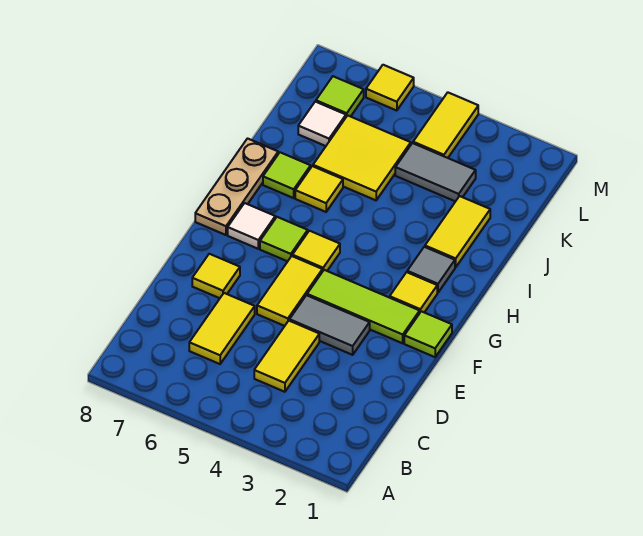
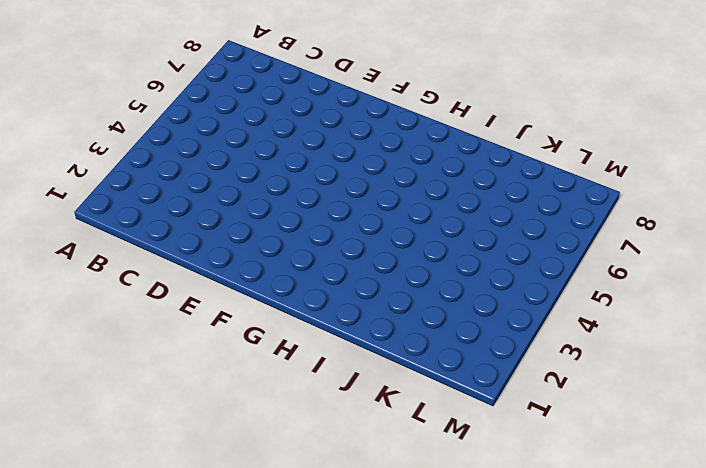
none -> yellow tile C4:D4 level 1
none -> yellow tile C6:D6 level 1
none -> grey tile E3:E4 level 1

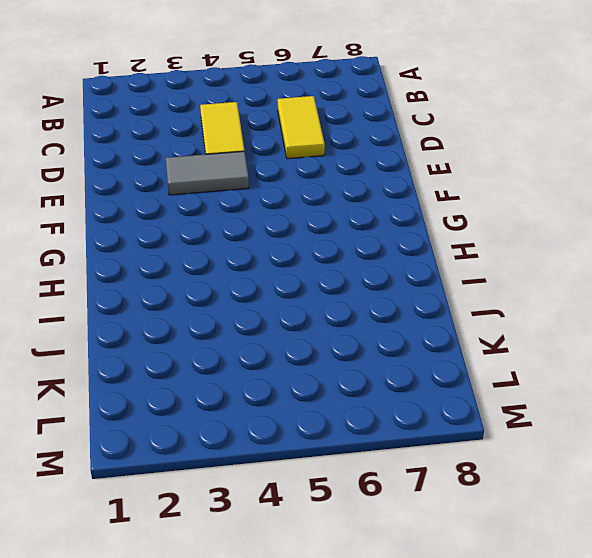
none -> yellow tile E5:F5 level 1
none -> yellow tile E7 level 1
none -> lime tile F1 level 1

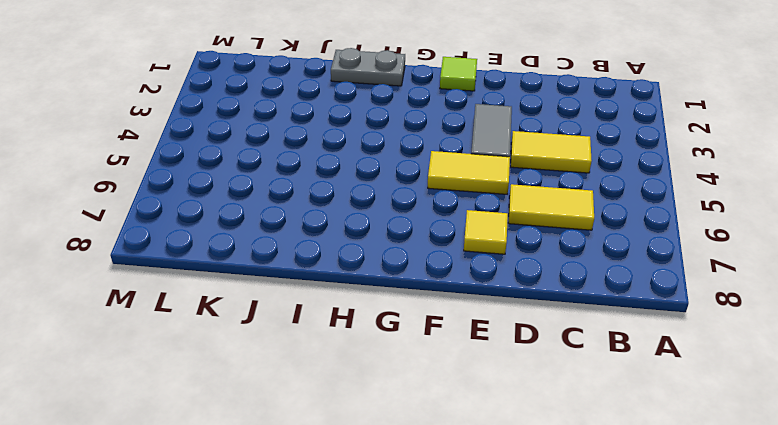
grey plate H1:I1 level 1 -> none
none -> lime tile F2:F4 level 1
none -> yellow tile G2 level 1
none -> yellow tile G5 level 1

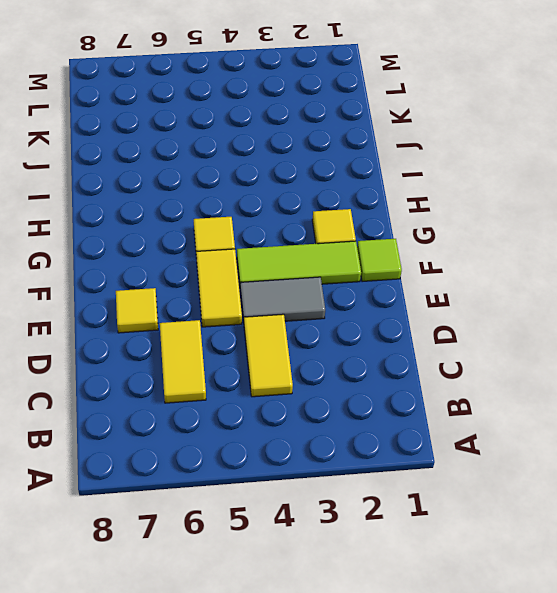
none -> lime tile G6 level 1
none -> white tile G7 level 1
none -> tan plate G8:I8 level 1

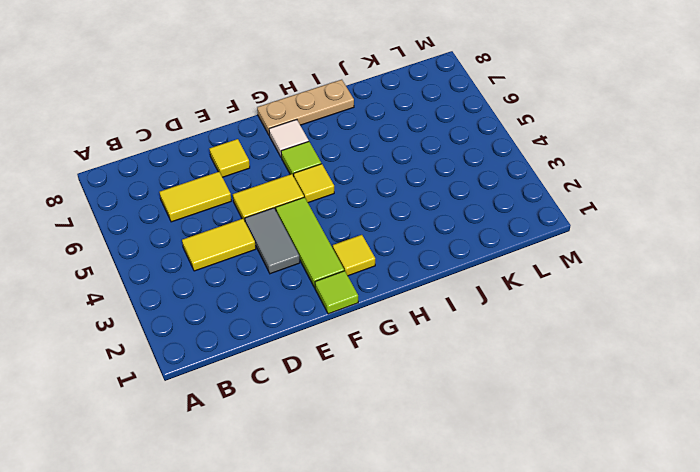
none -> grey tile H2 level 1
none -> yellow tile I2:J2 level 1
none -> yellow tile I6 level 1

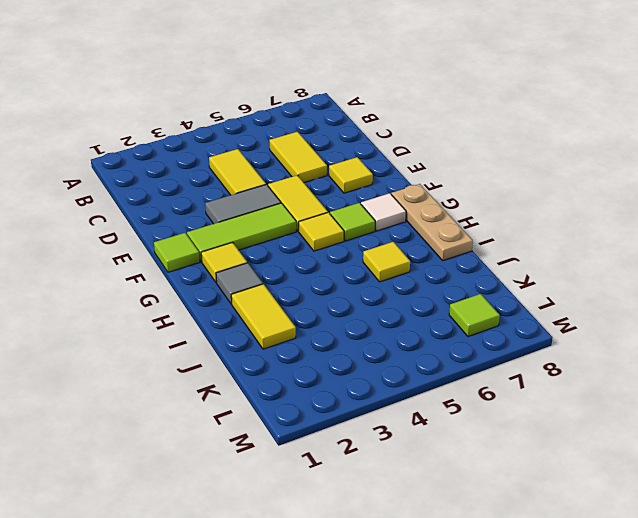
none -> lime tile I7 level 1
none -> yellow tile J5:K6 level 1
none -> grey tile K3:K4 level 1

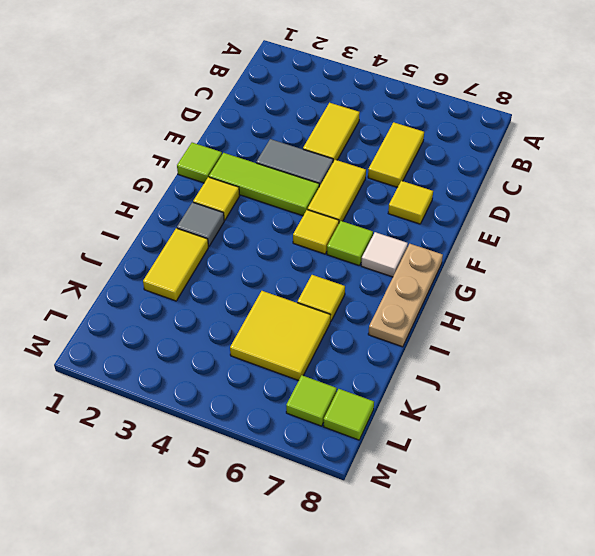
lime tile L8 level 1 -> lime tile I7 level 1
none -> grey tile K3:K4 level 1
none -> white tile K7 level 1
none -> yellow tile L4:M4 level 1

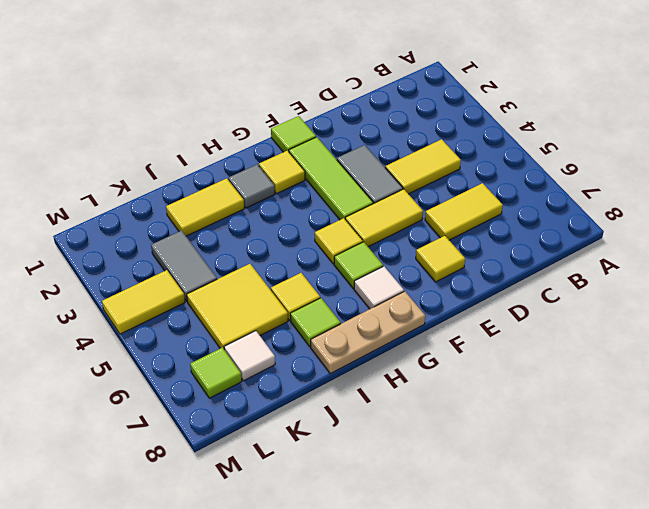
none -> yellow tile M6 level 1

